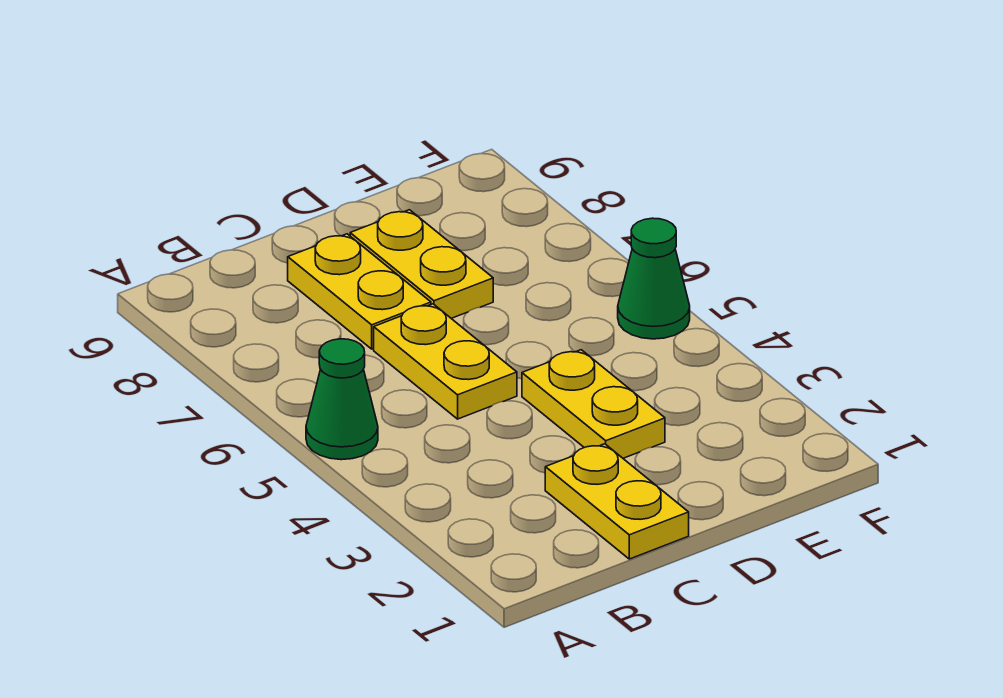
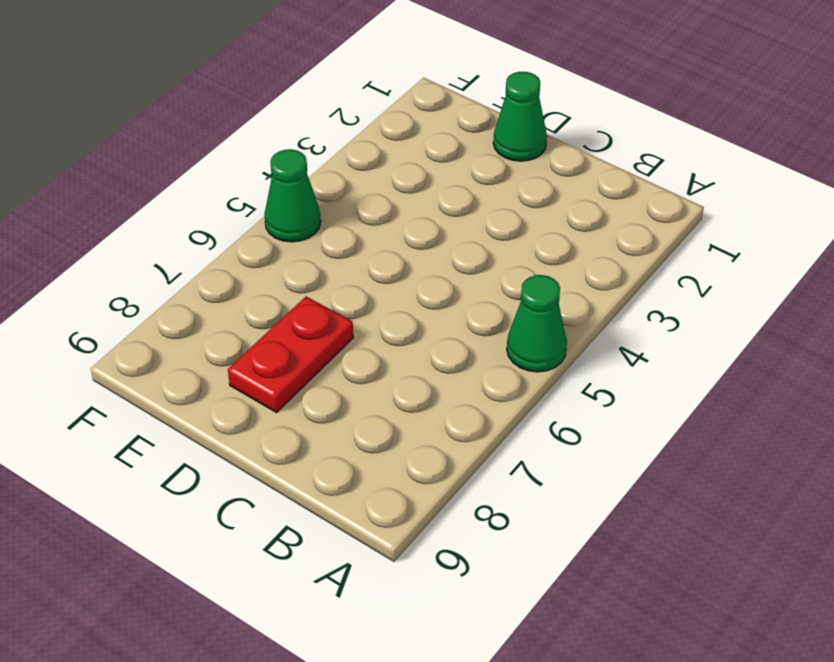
green cone D1 level 1 -> none
red plate D7:D8 level 1 -> yellow plate D7:D8 level 1
none -> yellow plate C1:C2 level 1
none -> yellow plate C5:C6 level 1

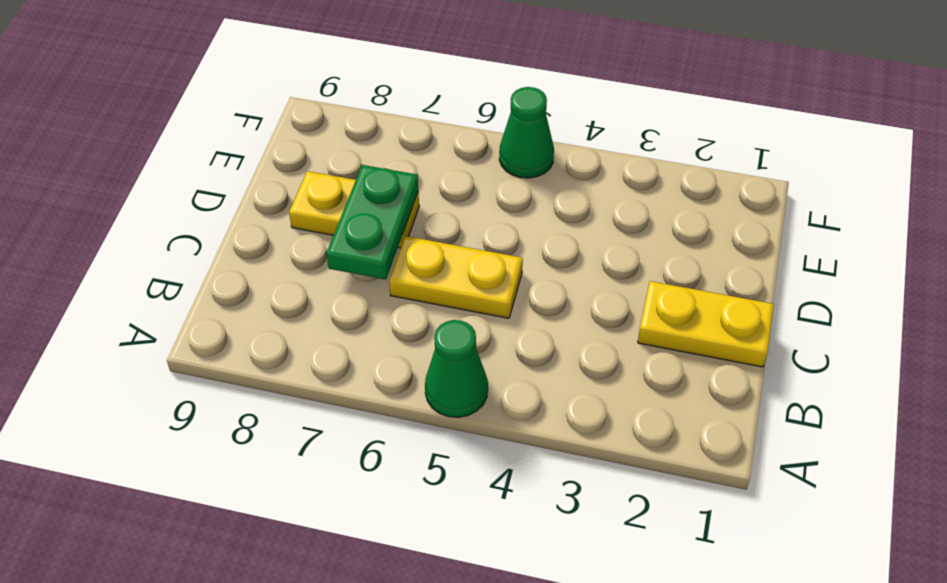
green plate C7:D7 level 2 -> none
none -> yellow plate C7:C8 level 1
none -> yellow plate D3:D4 level 1

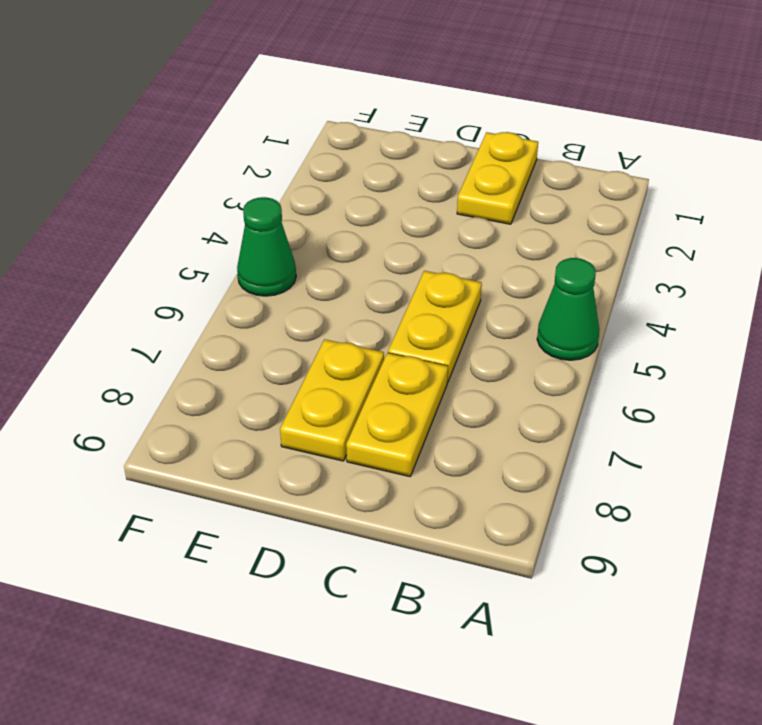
none -> yellow plate D3:D4 level 1

